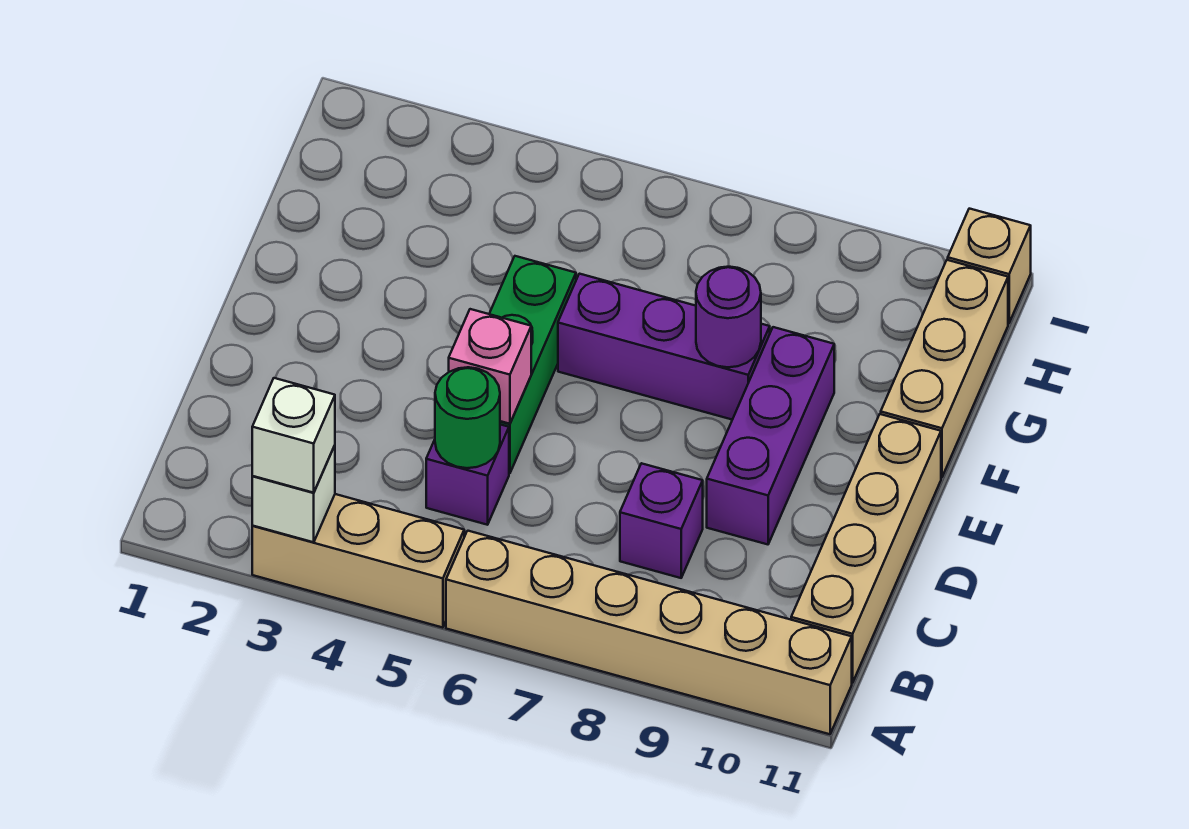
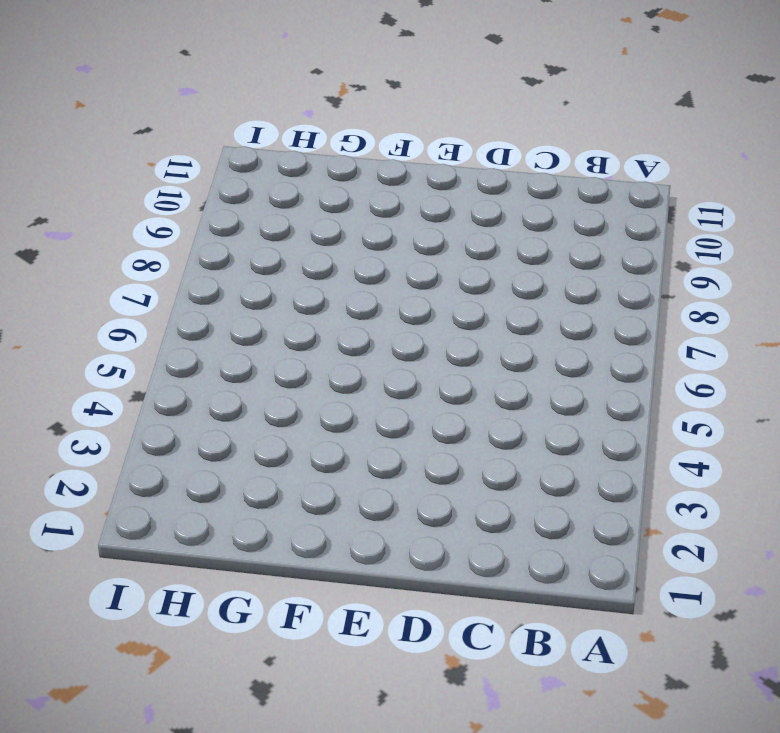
none -> tan brick A3:A5 level 1
none -> tan brick A6:A11 level 1
none -> tan brick B11:E11 level 1

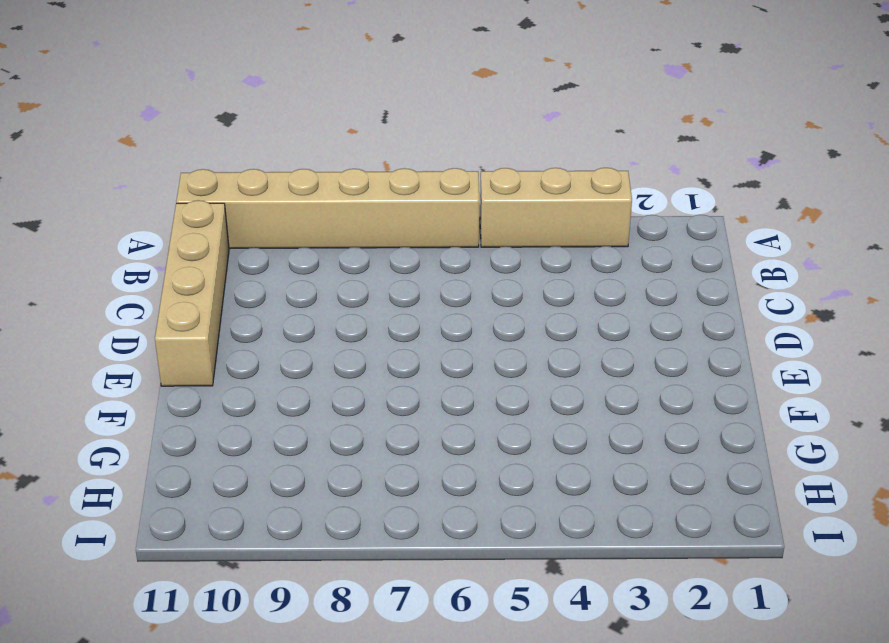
none -> purple brick C5 level 1
none -> purple brick C8 level 1
none -> green brick D5:F5 level 1

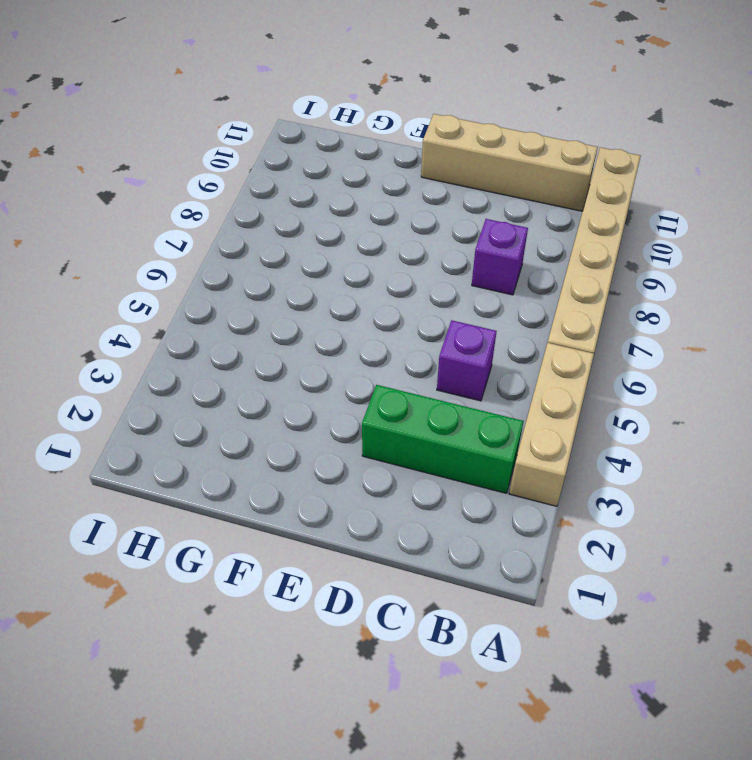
green brick B3:D3 level 1 -> green brick D5:F5 level 1
none -> purple brick D9:F9 level 1
none -> purple brick F6:F8 level 1
none -> tan brick F11:H11 level 1

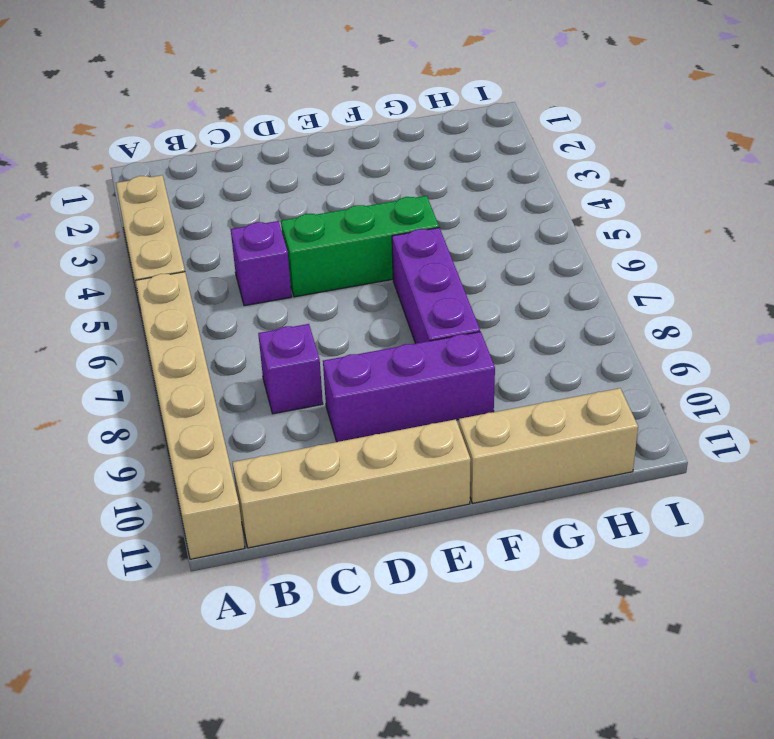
none -> tan brick I11 level 1
none -> white brick A3 level 2
none -> green round brick C5 level 2

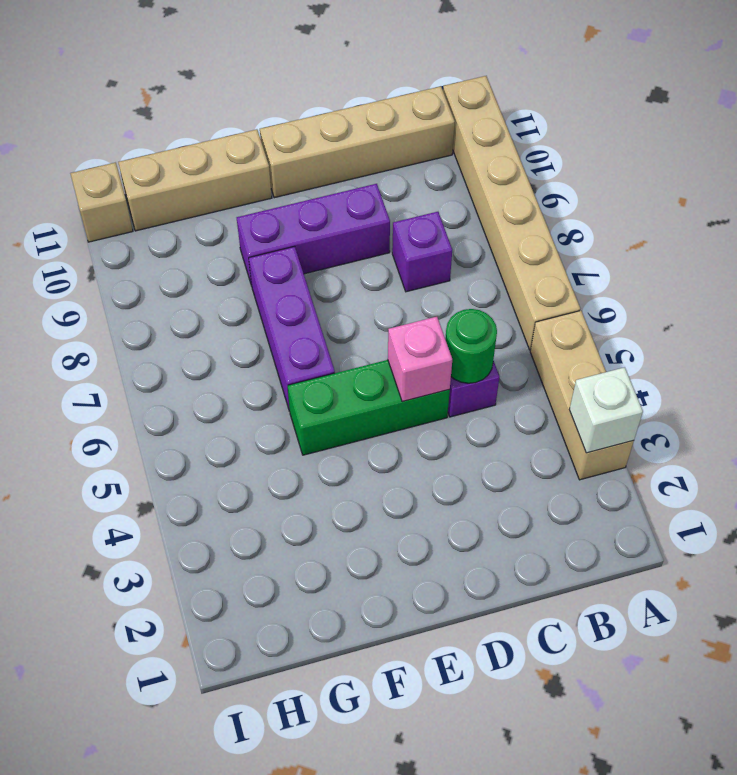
none -> purple round brick F8 level 2
none -> white brick A3 level 3

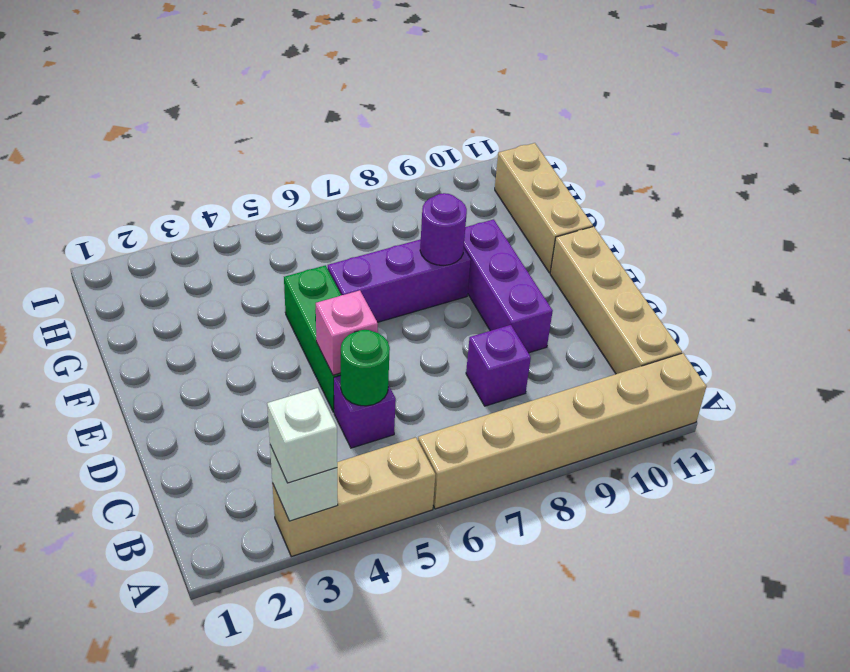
none -> tan brick I11 level 1

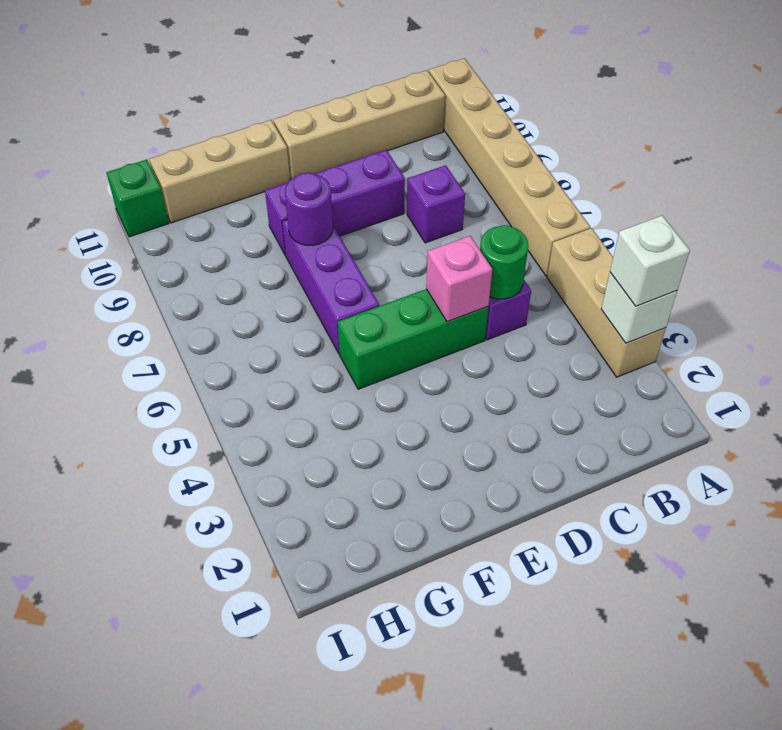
green brick I11 level 1 -> tan brick I11 level 1

